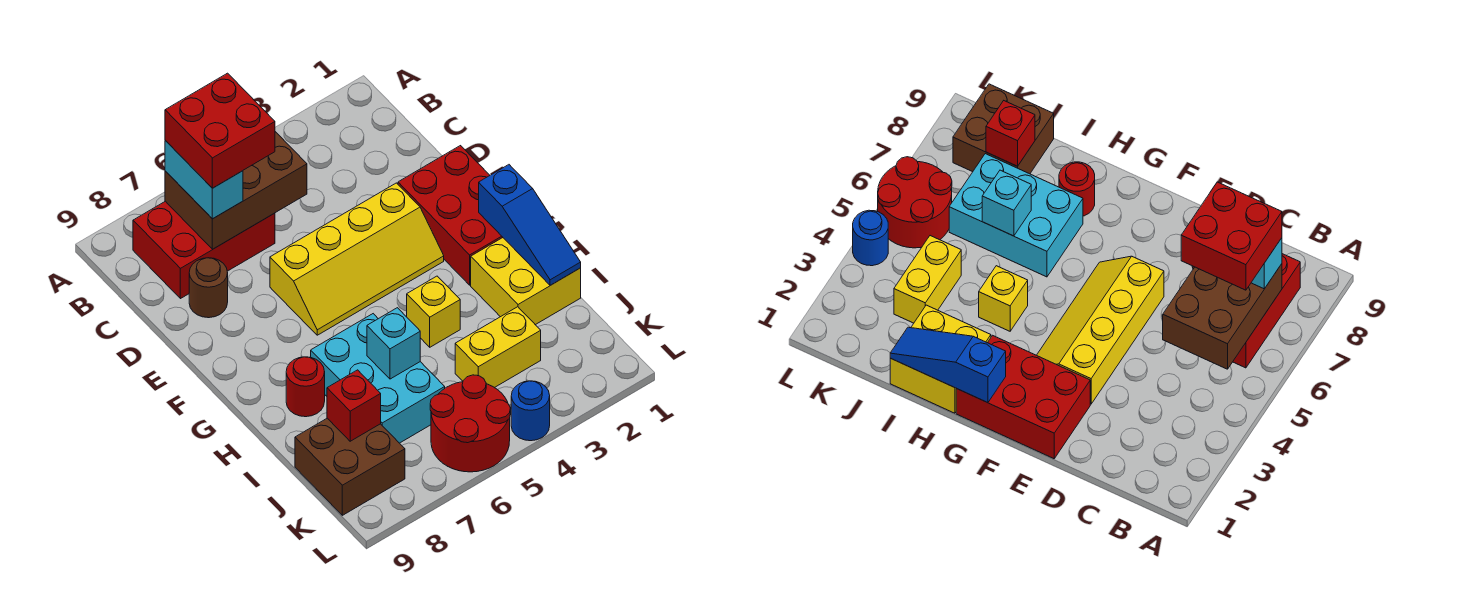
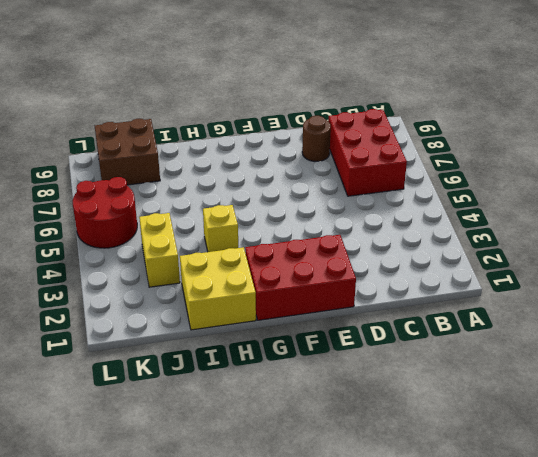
none -> yellow slope E3:F6 level 1 top E
none -> cyan brick H6:J7 level 1
none -> red round brick H8 level 1

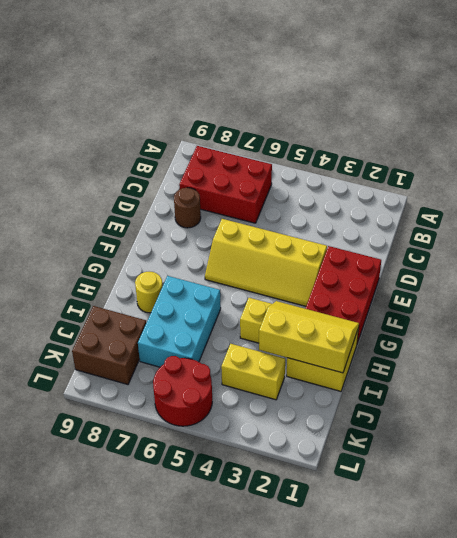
yellow slope H1:I3 level 2 top I -> blue slope G1:I1 level 2 top G
yellow round brick H8 level 1 -> red round brick H8 level 1
none -> blue round brick L4 level 1
none -> brown brick B5:C7 level 2
none -> cyan brick I6 level 2

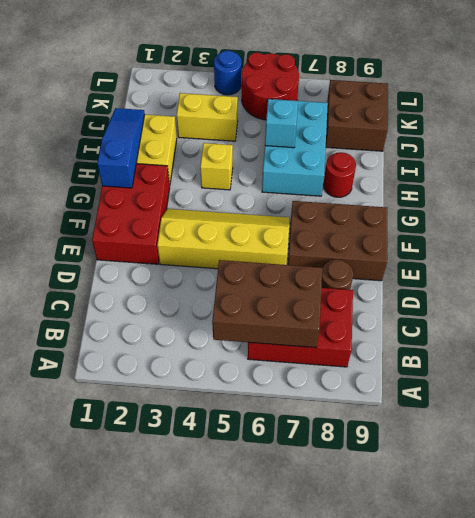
brown brick E7:F9 level 1 -> none
none -> red brick J8 level 2
none -> cyan brick B7:C7 level 3
none -> red brick B6:C7 level 4

